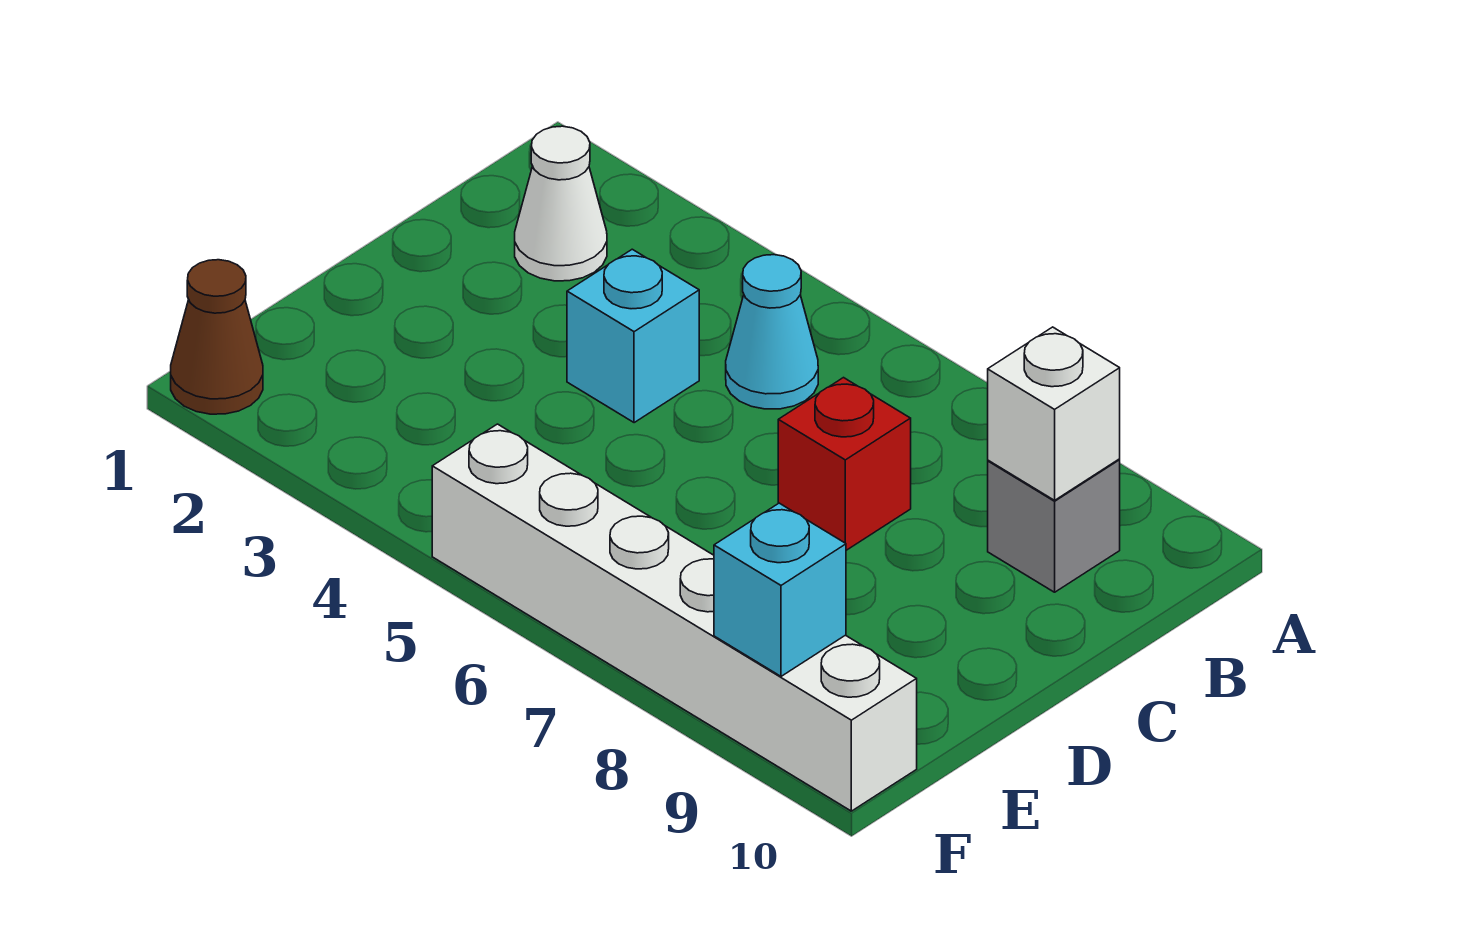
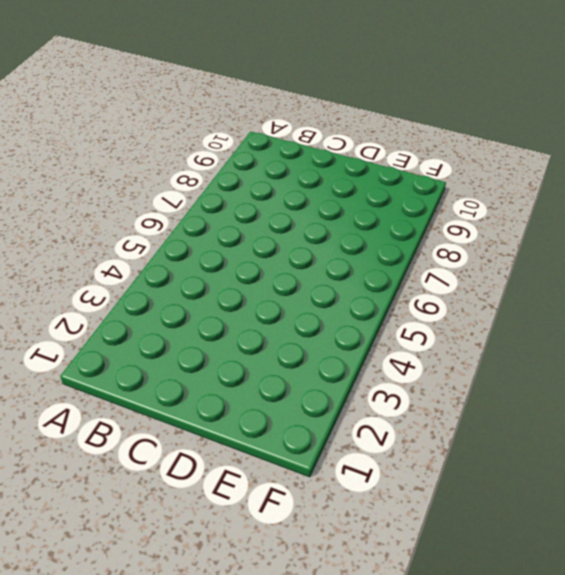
none -> white cone B2 level 1
none -> cyan cone B5 level 1

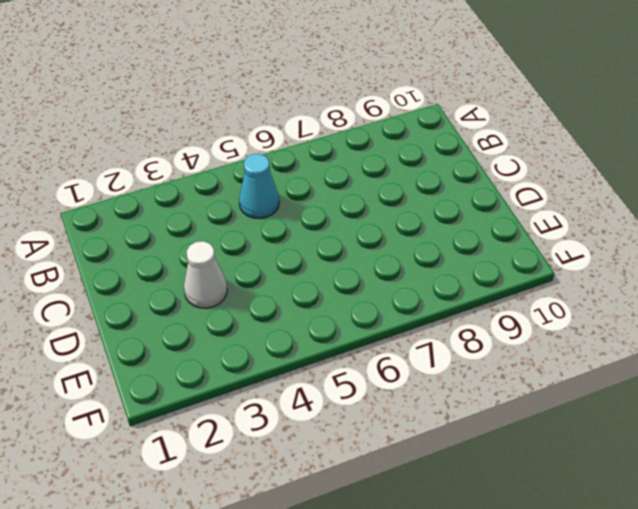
white cone D3 level 1 -> white cone B2 level 1
none -> grey brick B9 level 1
none -> cyan brick C4 level 1

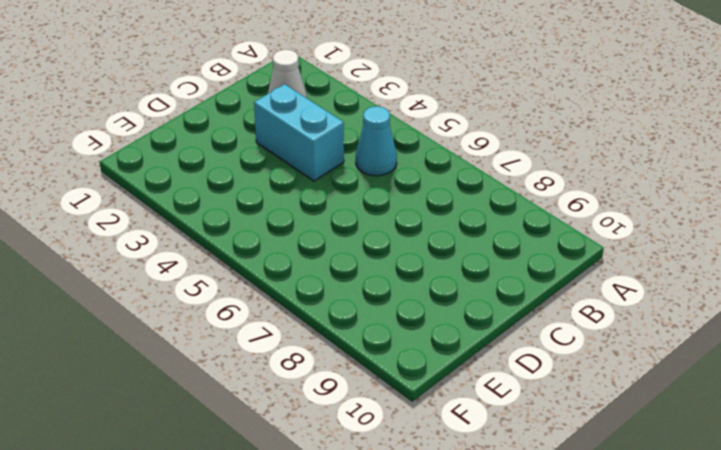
cyan brick C3:C4 level 1 -> cyan brick C4 level 1
none -> grey brick B9 level 1
none -> red brick C7 level 1

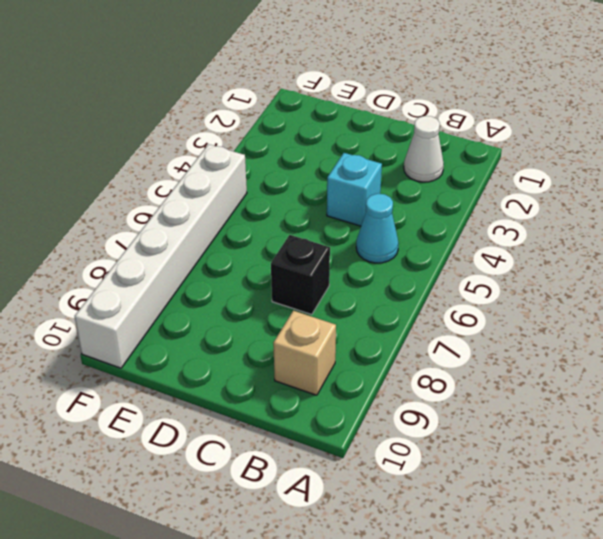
tan brick B9 level 1 -> grey brick B9 level 1
black brick C7 level 1 -> red brick C7 level 1
none -> brown cone F1 level 1
none -> white brick B9 level 2

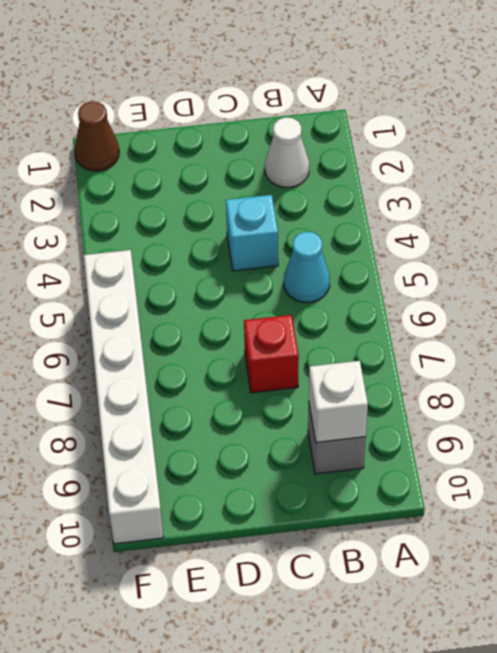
none -> cyan brick F9 level 2

